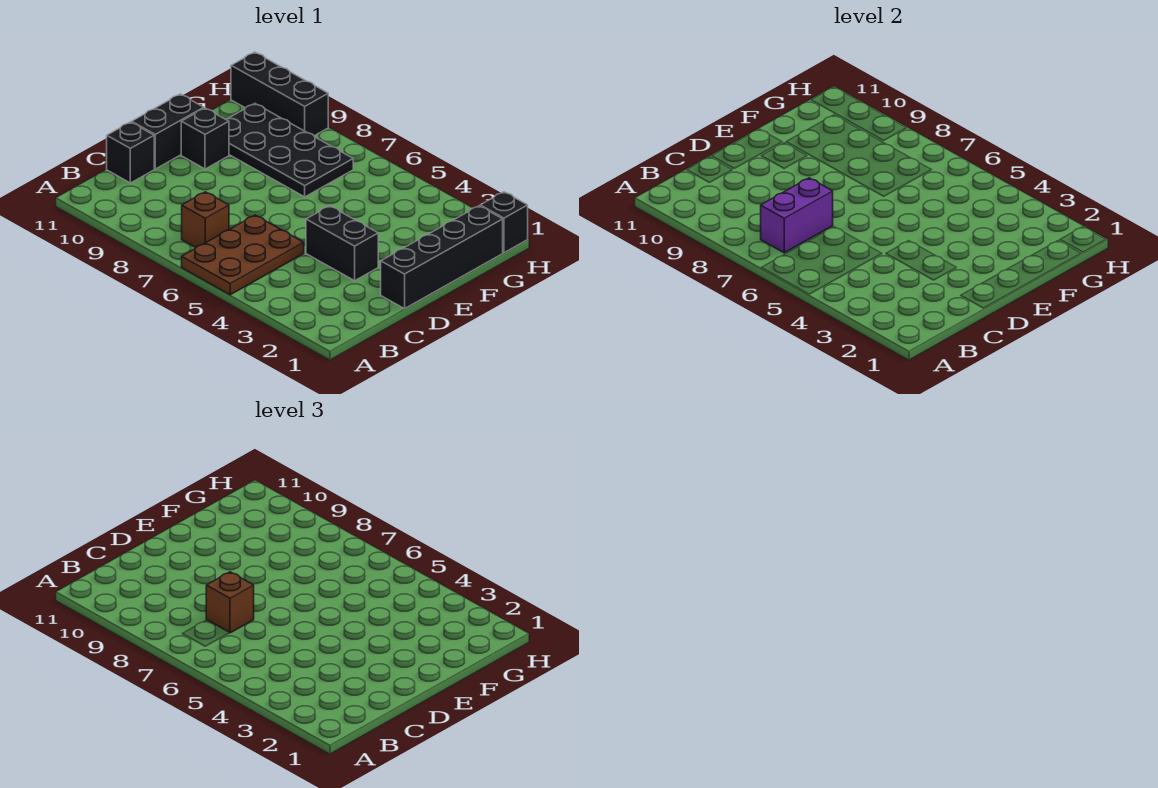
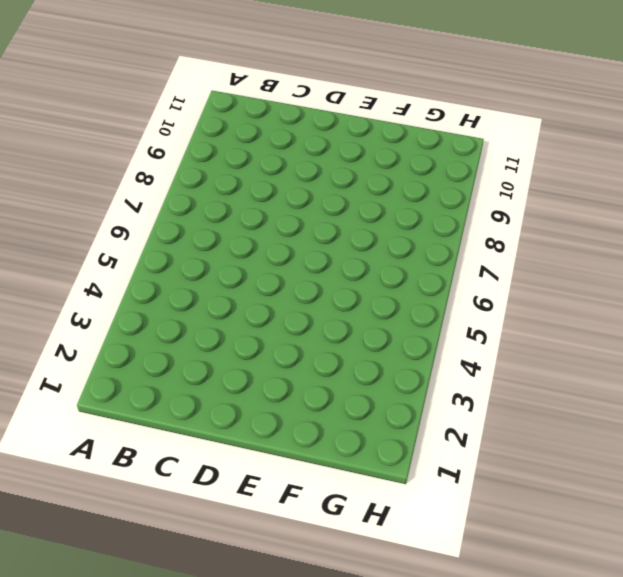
none -> brown plate A5:C6 level 1
none -> brown brick B7 level 1
none -> black brick C11 level 1

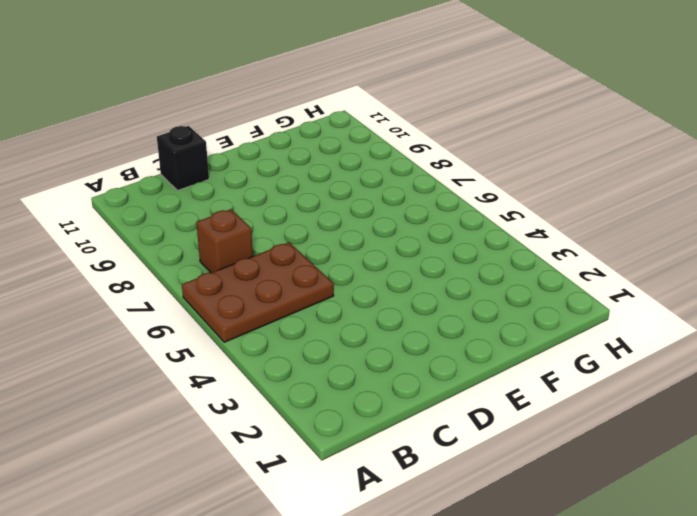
none -> black brick D1:G1 level 1
none -> black brick D3:D4 level 1
none -> black brick D11:E11 level 1

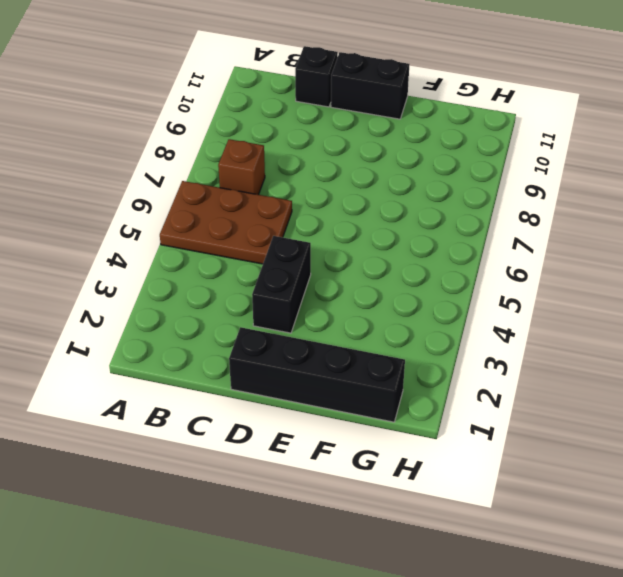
none -> black brick E10 level 1
none -> black plate F7:G10 level 1
none -> black brick H1 level 1

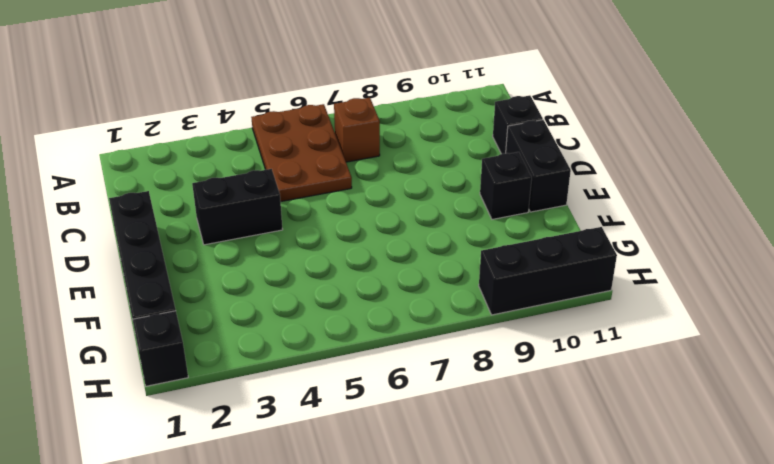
none -> black plate F7:G10 level 1
none -> purple brick B7:C7 level 2
none -> brown brick C7 level 3

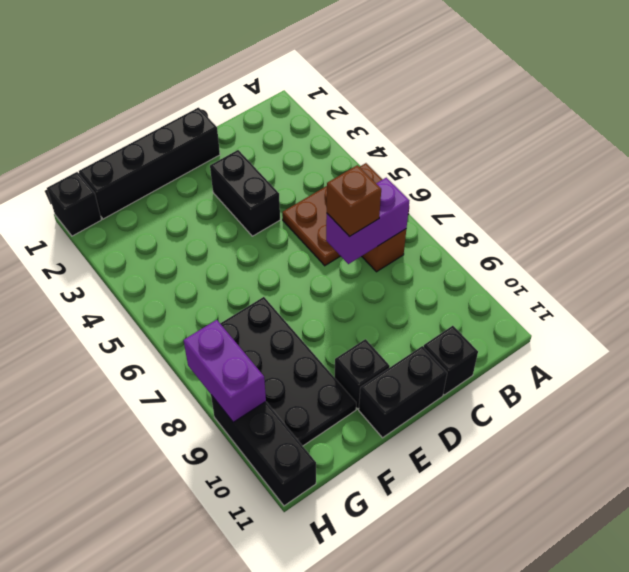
purple brick H8:H9 level 2 -> none

